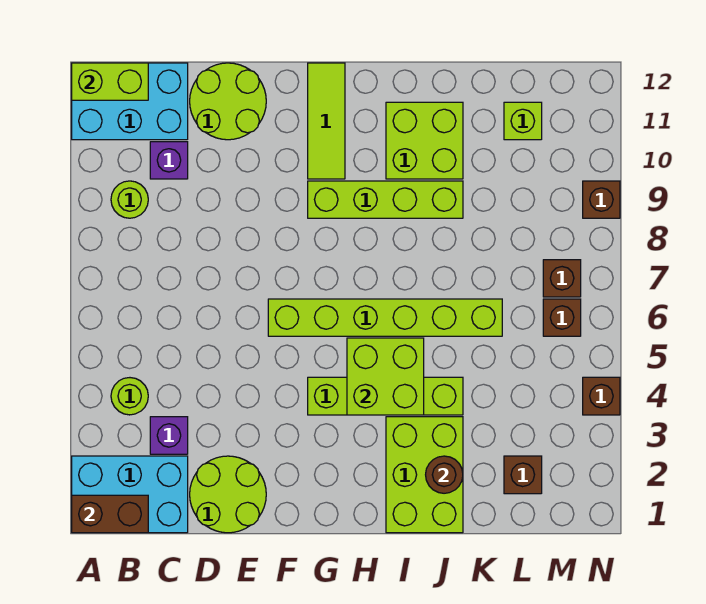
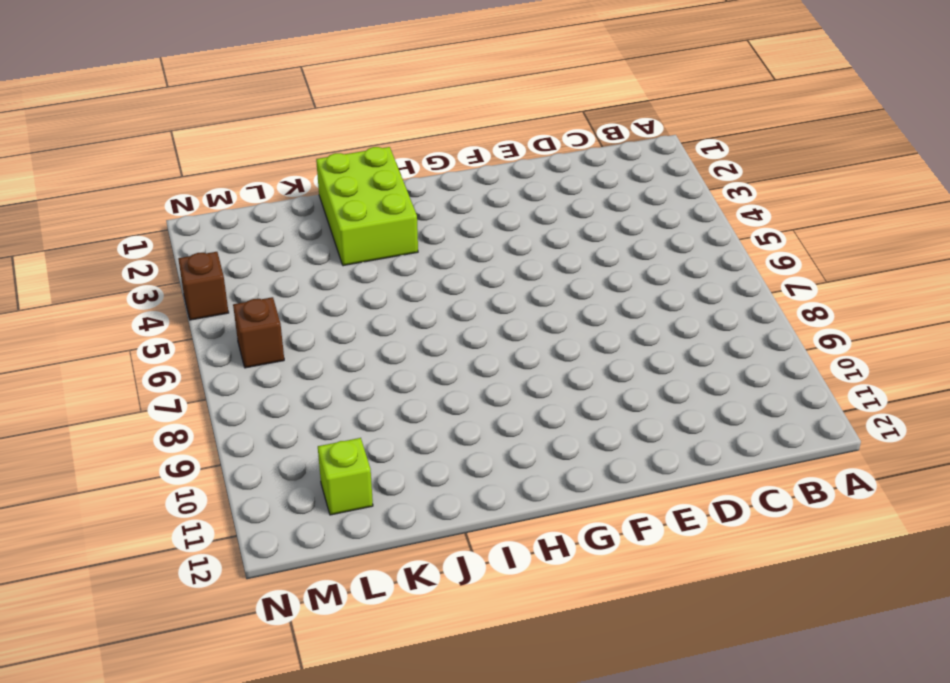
none -> cyan brick A1:C2 level 1
none -> cyan brick A11:C12 level 1
none -> lime round brick B4 level 1

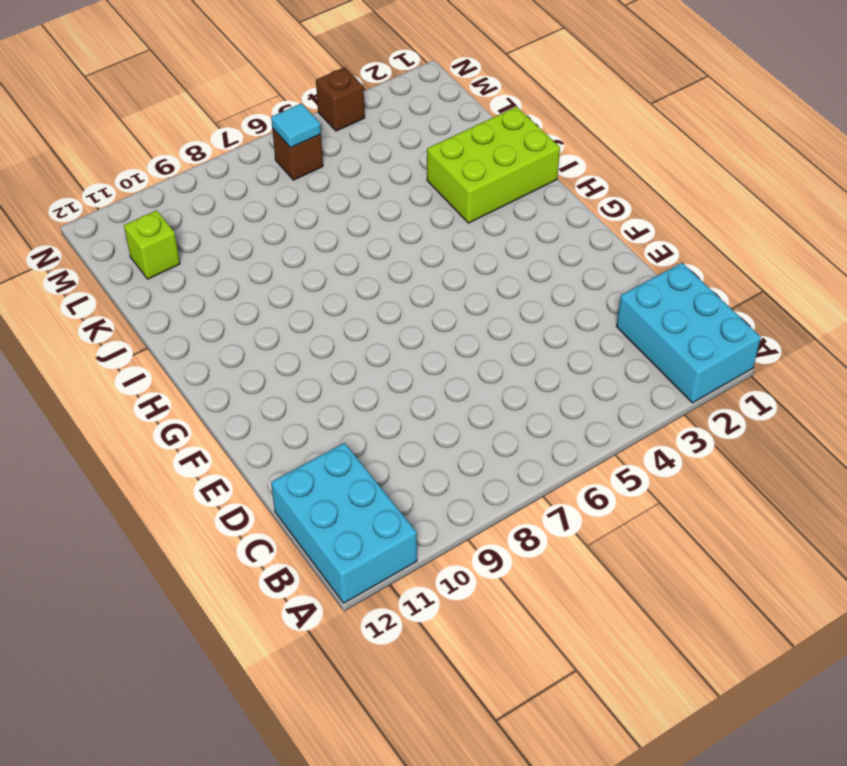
cyan tile M6 level 2 -> none
none -> lime round brick B4 level 1
none -> lime round brick B9 level 1
none -> purple brick C3 level 1

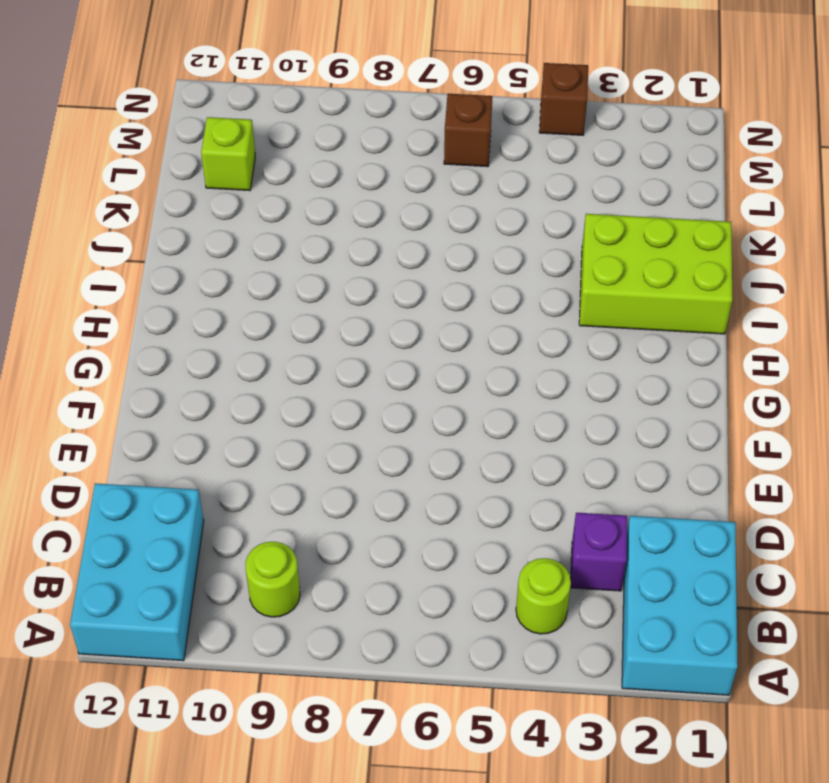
none -> purple brick C10 level 1
none -> lime round brick D1:E2 level 1
none -> lime round brick D11:E12 level 1

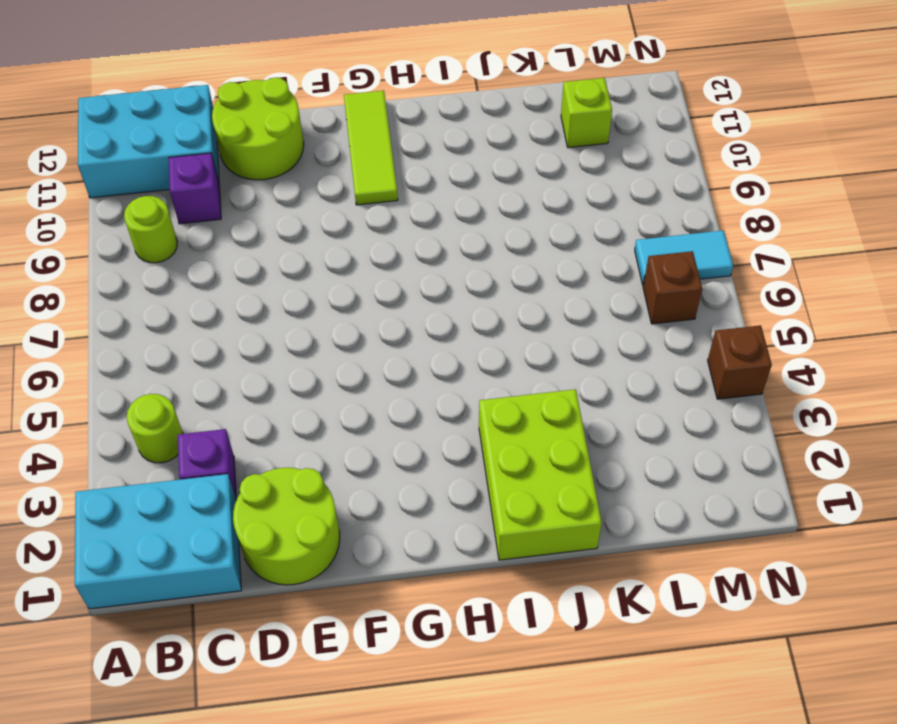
cyan tile M7:N7 level 1 -> brown brick M7 level 1
none -> lime brick F6:K6 level 1
none -> lime brick G4:J4 level 1
none -> lime brick G9:J9 level 1

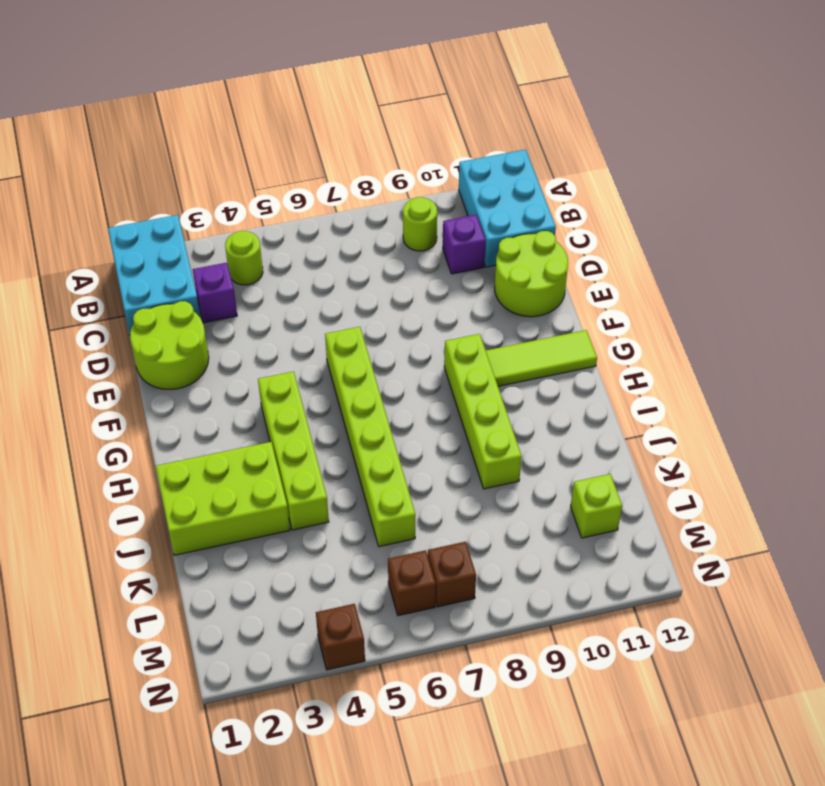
none -> lime brick I10:J11 level 1
none -> brown brick L2 level 1
none -> brown brick N9 level 1

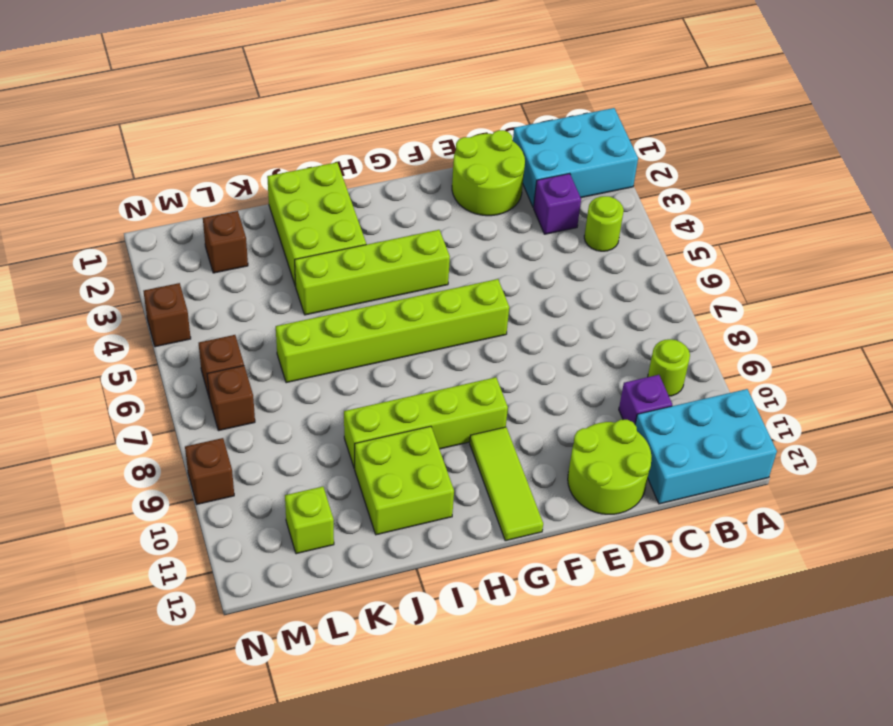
none -> brown brick A1:B1 level 2
none -> lime brick A12:B12 level 2
none -> lime brick H4:I5 level 2

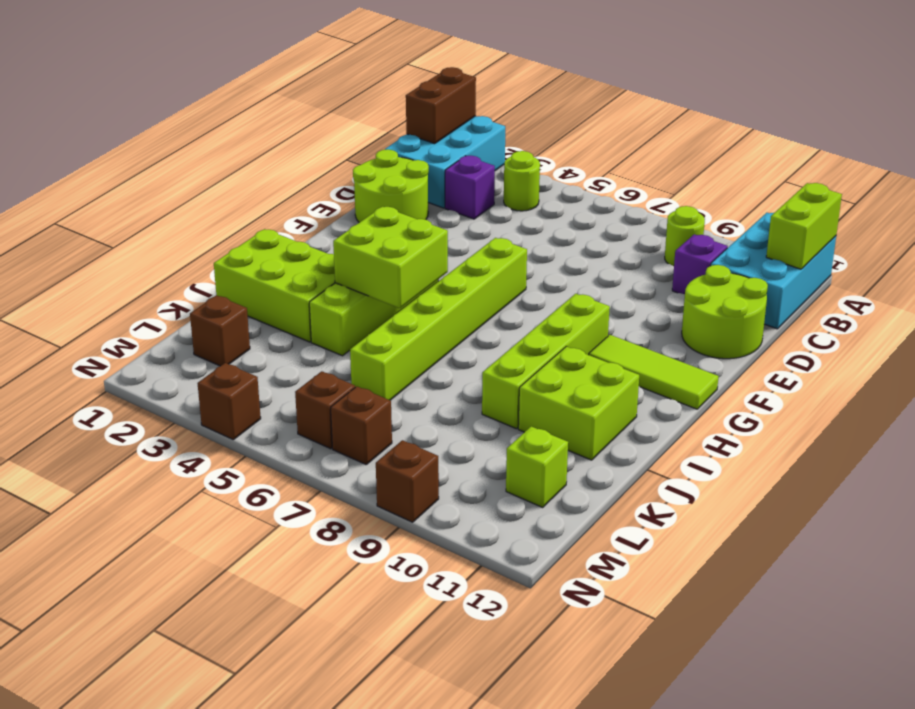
none -> brown round brick J2 level 2

